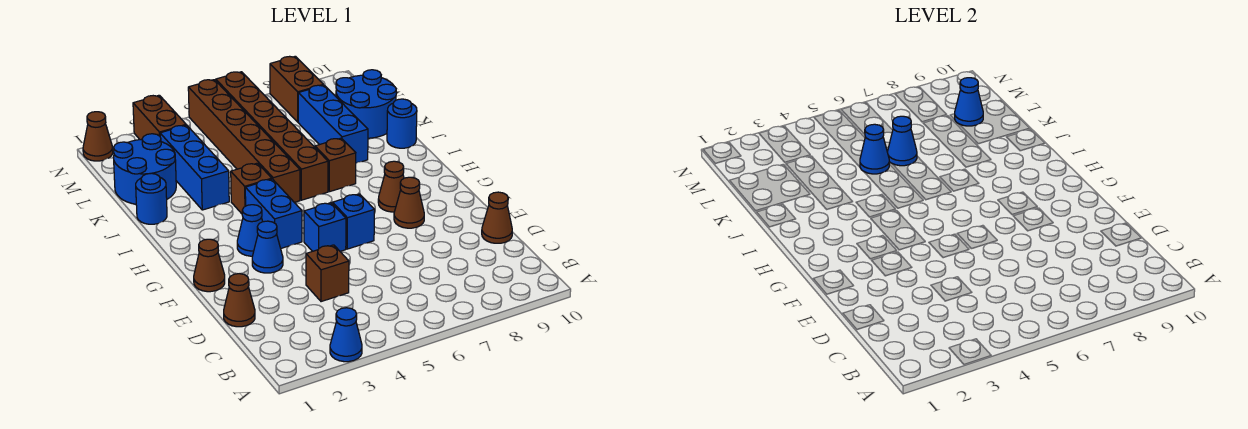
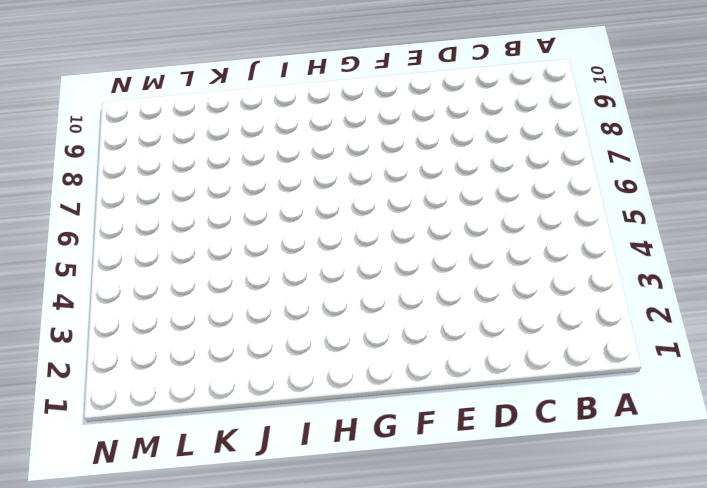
none -> blue cone A3 level 1
none -> brown cone D1 level 1
none -> brown brick D4 level 1

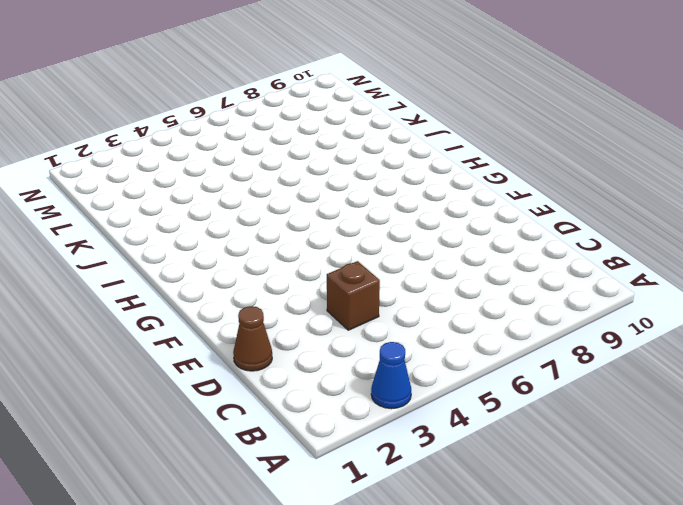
none -> brown cone D10 level 1
none -> brown cone F1 level 1
none -> blue cone F3 level 1

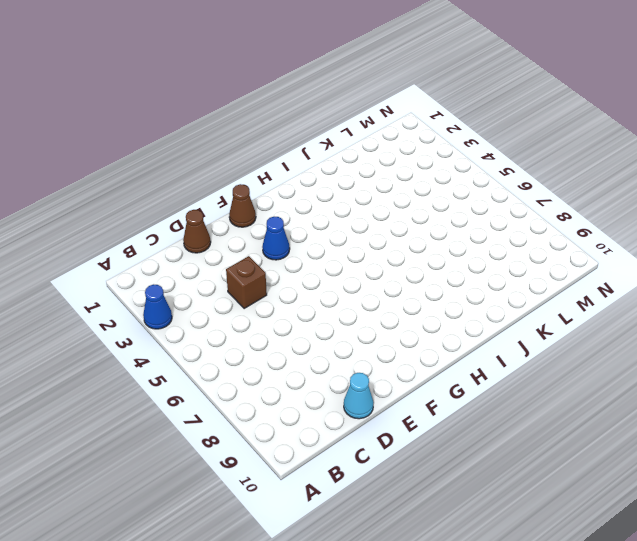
cyan cone D10 level 1 -> brown cone D10 level 1
none -> blue brick F5 level 1
none -> blue brick F6 level 1
none -> brown cone F8 level 1

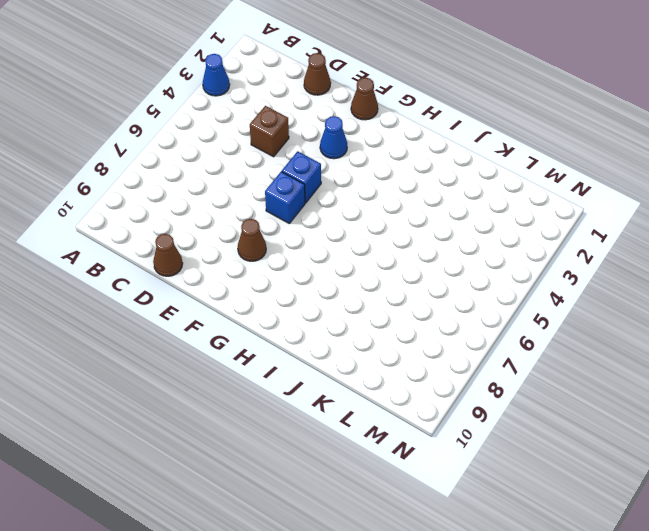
none -> blue cone G3 level 1
none -> blue brick G4:H4 level 1
none -> brown cone G8 level 1

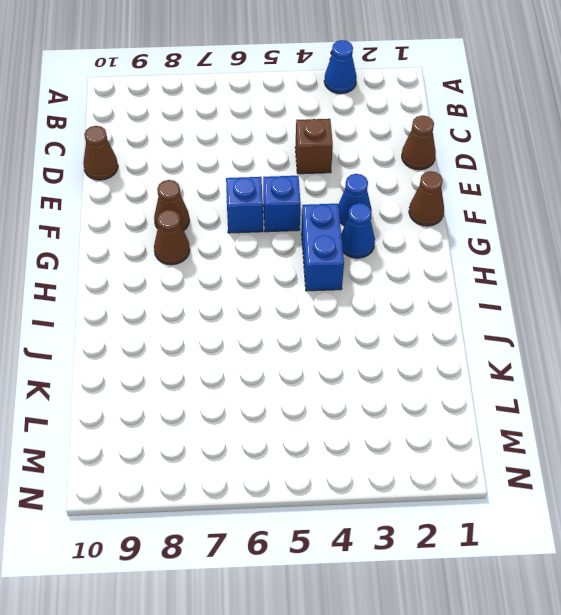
none -> brown brick I4 level 1
none -> brown brick I5:N5 level 1
none -> brown brick I6:N6 level 1

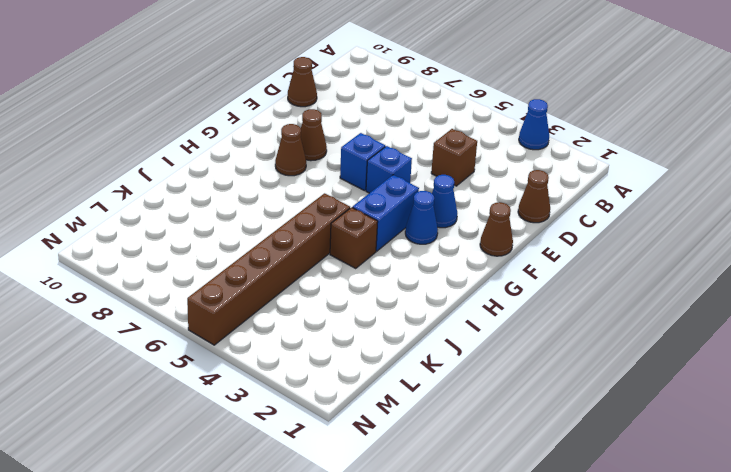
none -> brown brick I6:N6 level 1
none -> brown brick I7 level 1
none -> blue round brick J1 level 1

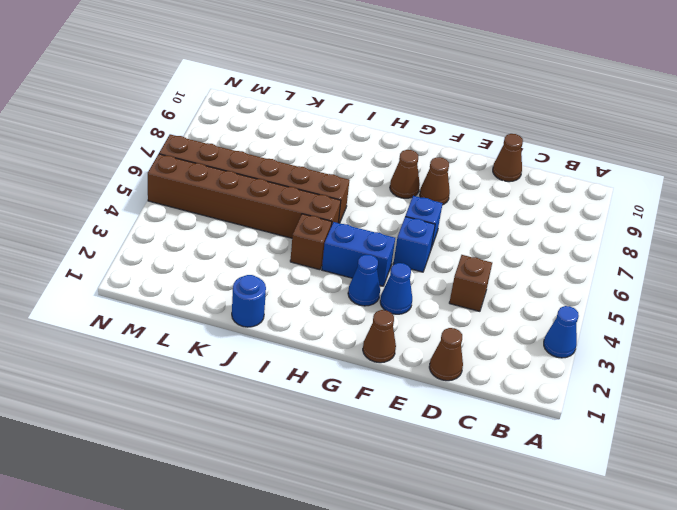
none -> brown brick I7 level 1
none -> blue brick J3:L3 level 1
none -> blue brick J8:L8 level 1

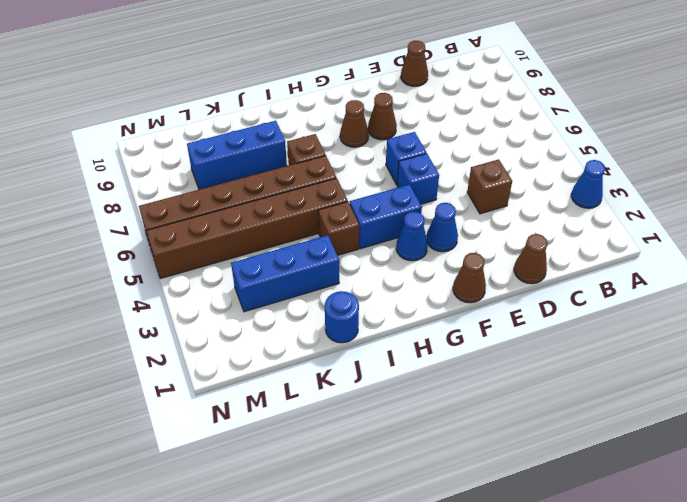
none -> blue round brick J10 level 1
none -> blue round brick K1:L2 level 1
none -> blue round brick K9:L10 level 1

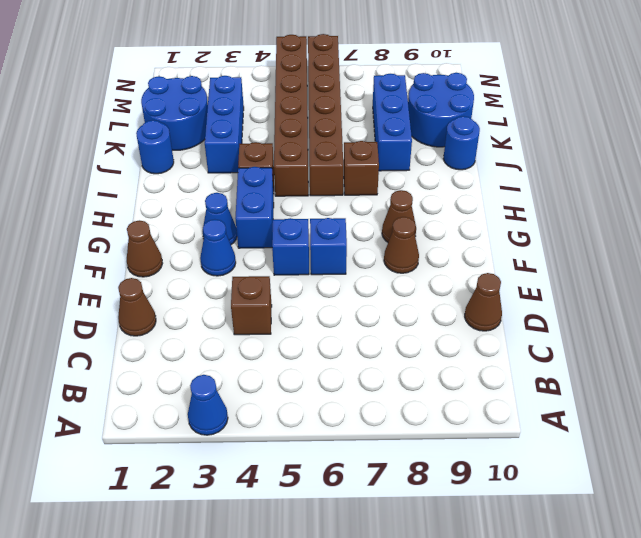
none -> brown brick M3:N3 level 1
none -> brown brick M8:N8 level 1
none -> brown cone N1 level 1

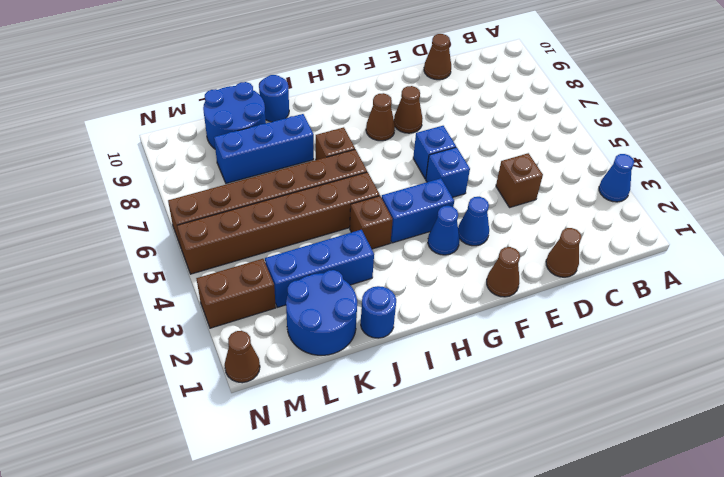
none -> brown brick M8:N8 level 1
none -> blue cone K5 level 2
none -> blue cone K6 level 2

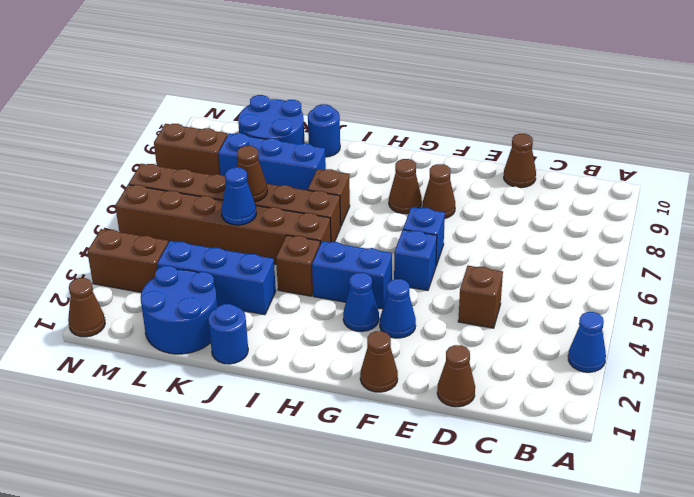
brown cone K6 level 2 -> blue cone K6 level 2
none -> blue cone L9 level 2

